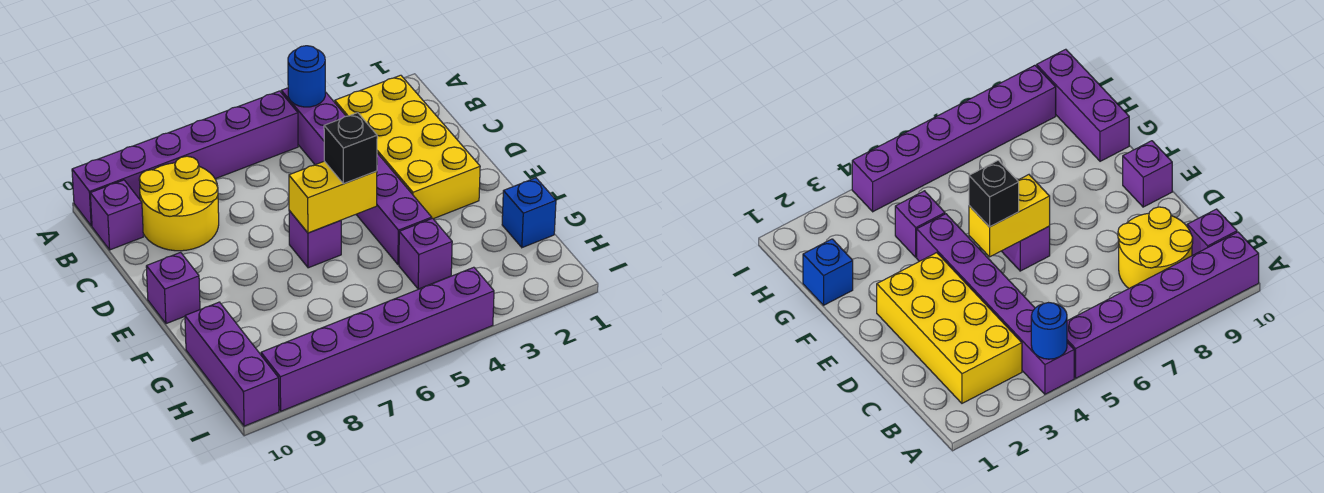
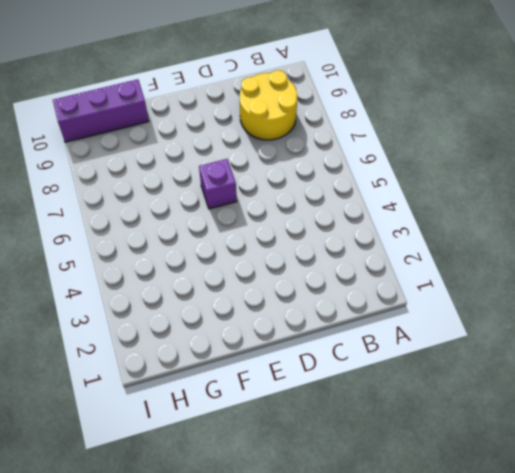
none -> purple brick A4:F4 level 1
none -> purple brick A5:A10 level 1
none -> yellow brick B2:E3 level 1

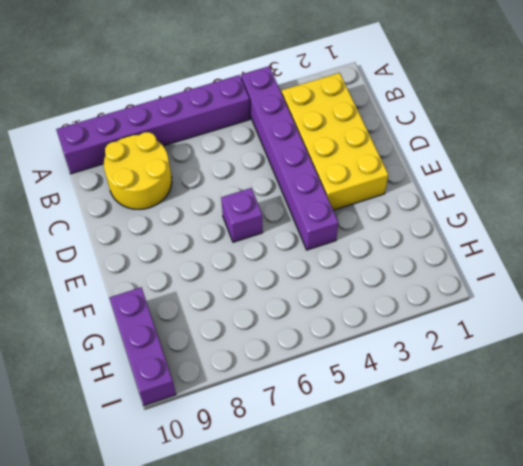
none -> purple brick B10 level 1
none -> purple brick E10 level 1
none -> blue brick G1 level 1

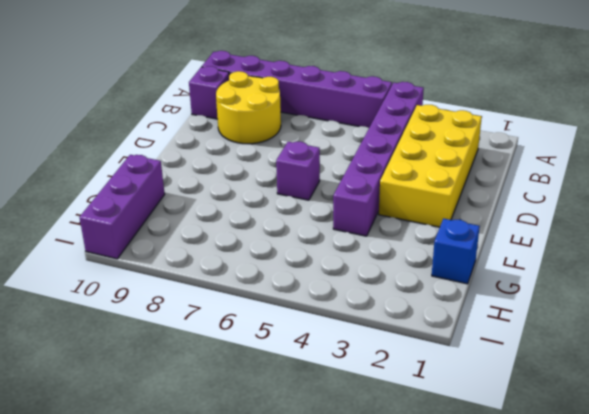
none -> purple brick E10 level 1
none -> purple brick G4 level 1
none -> purple brick I4:I9 level 1

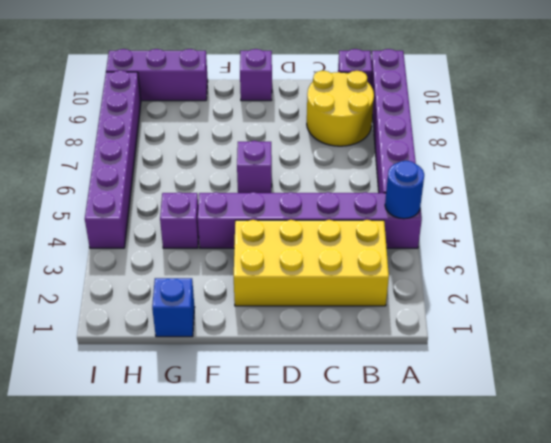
none -> yellow brick E5:E6 level 2
none -> black brick E5 level 3

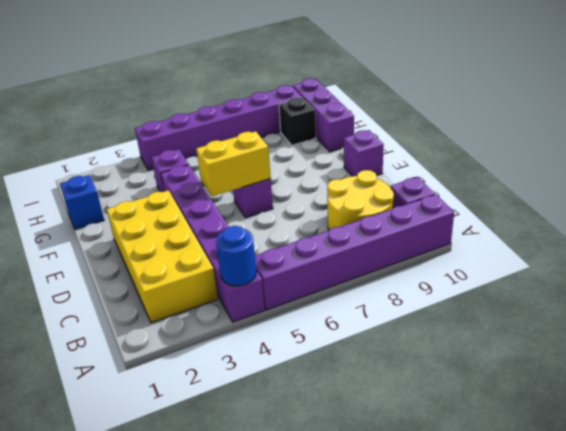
black brick H9 level 1 -> black brick E5 level 3

